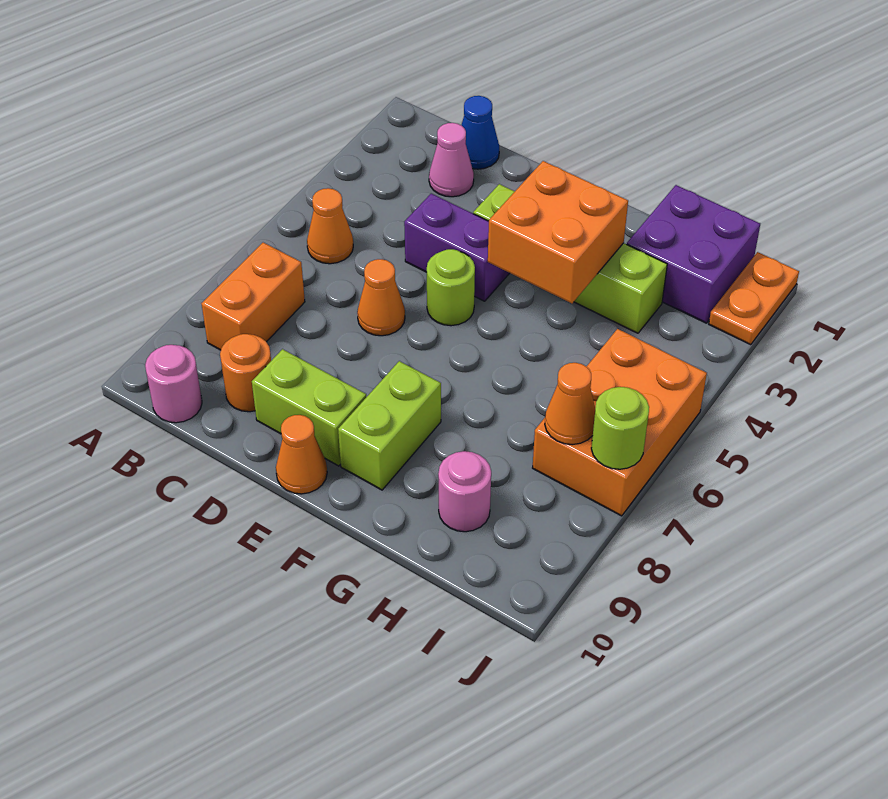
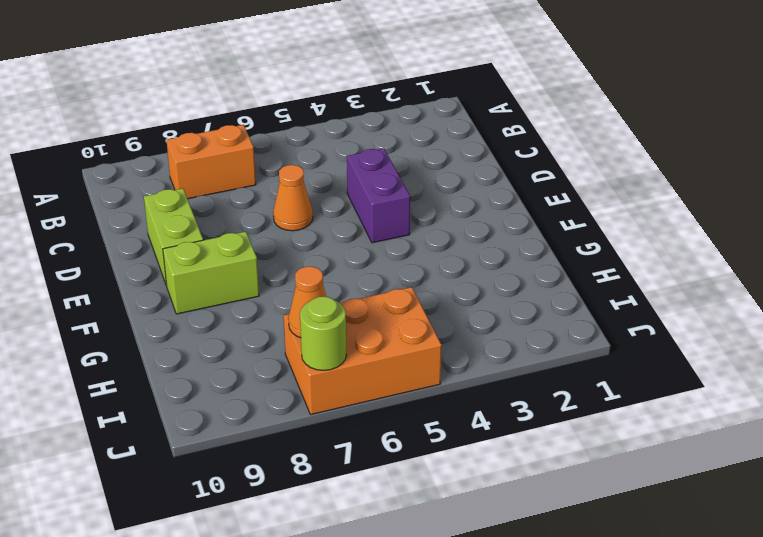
none -> orange cone B5 level 1
none -> pink round brick B10 level 1
none -> blue cone C1 level 1

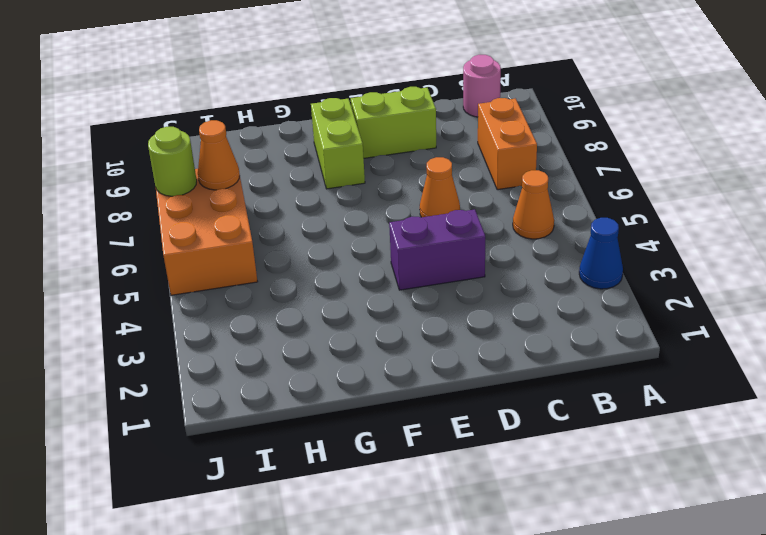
blue cone A3 level 1 -> blue cone C1 level 1
none -> pink cone C2 level 1
none -> orange round brick C9 level 1
none -> lime brick E3:H3 level 1

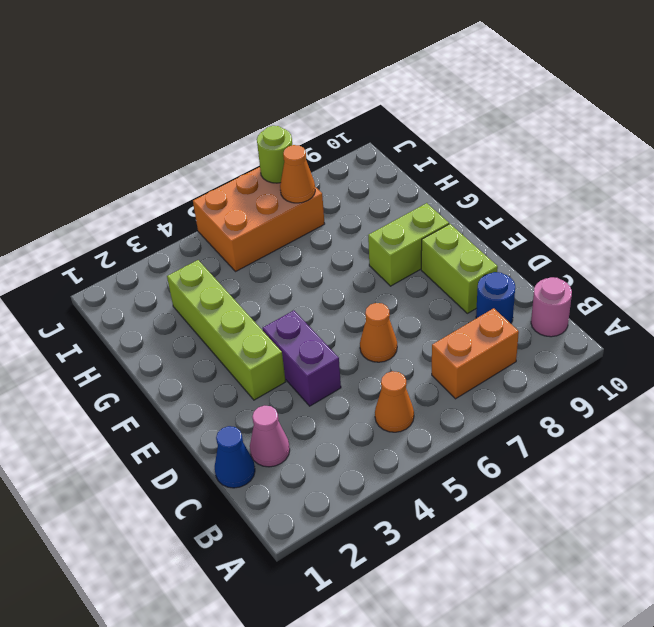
blue round brick C9 level 1 -> orange round brick C9 level 1
none -> lime round brick E5 level 1
none -> orange cone E10 level 1
none -> purple brick H1:I2 level 1

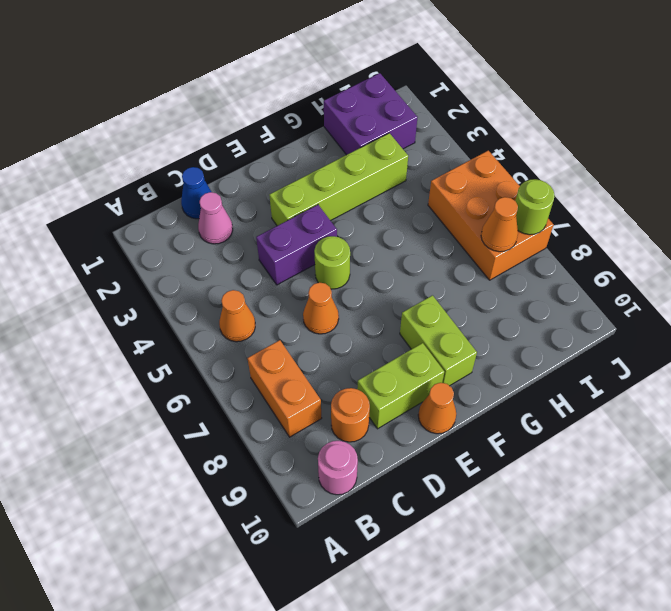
none -> pink round brick H9 level 1
none -> orange plate J1:J2 level 1
none -> orange brick F3:G4 level 2

